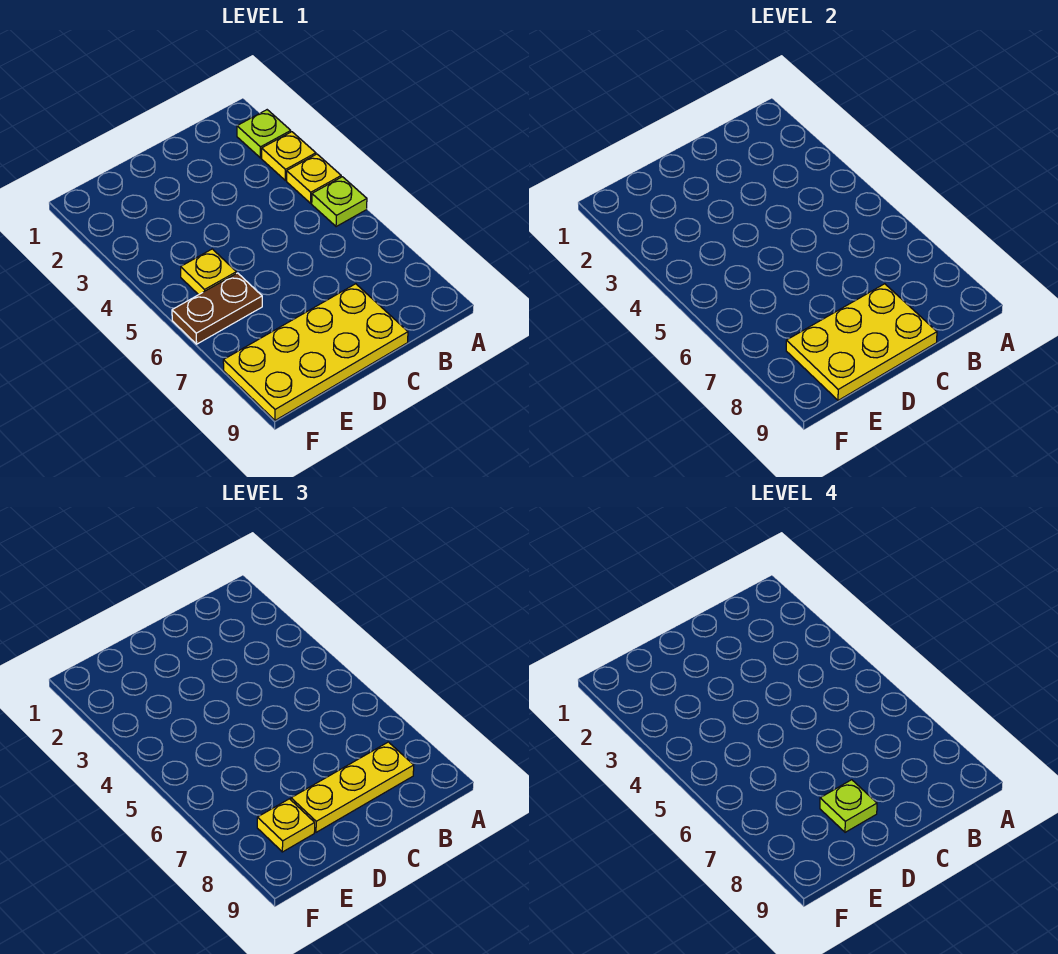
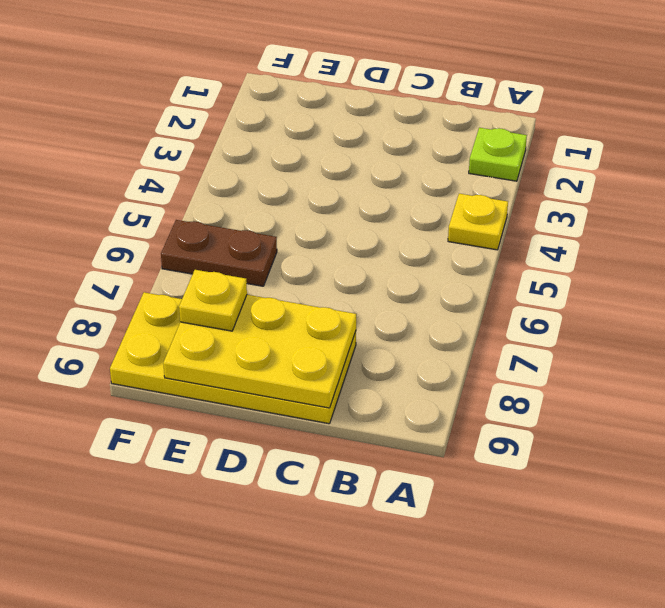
none -> yellow plate A3 level 1
none -> lime plate A5 level 1

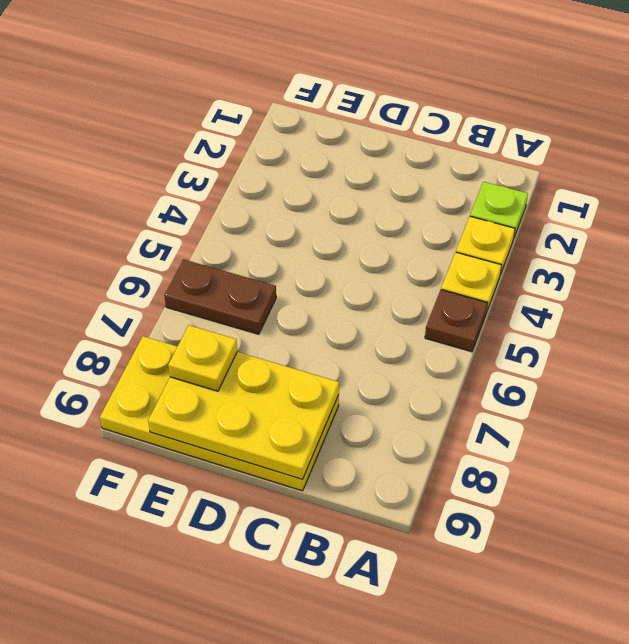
brown plate A5 level 1 -> lime plate A5 level 1
none -> yellow plate E5 level 1
none -> yellow plate B8:D8 level 3

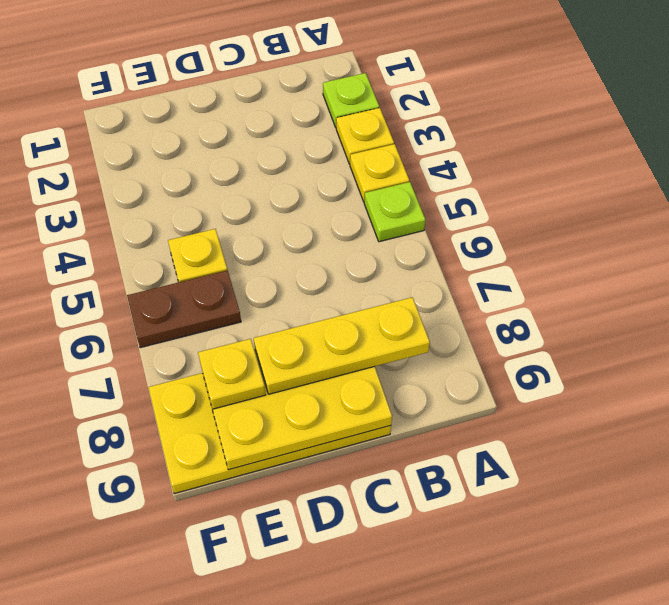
none -> lime plate D8 level 4

